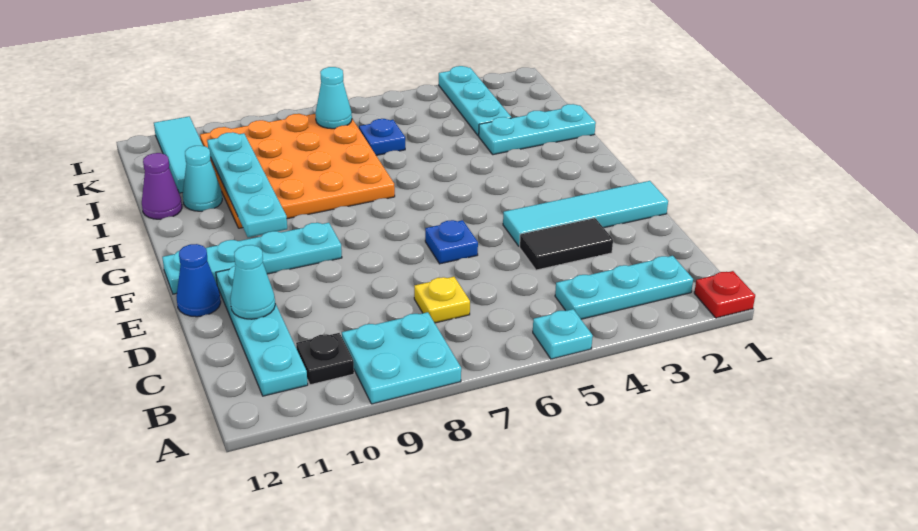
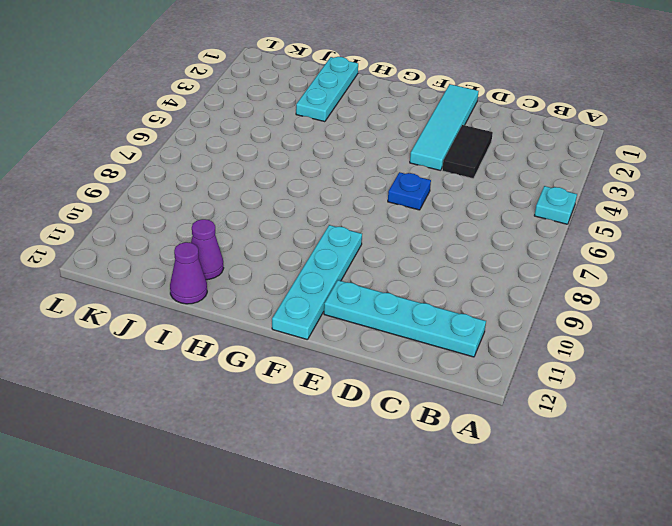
purple cone I11 level 1 -> cyan cone I11 level 1
none -> red plate A1 level 1
none -> cyan plate A8:B9 level 1
none -> cyan plate B2:B4 level 1

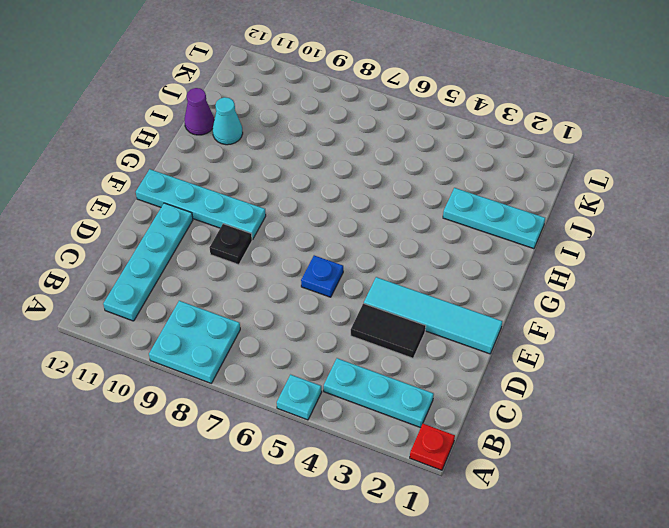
black plate E9 level 1 -> black plate B10 level 1
none -> yellow plate C7 level 1
none -> blue cone E12 level 1
none -> orange plate H7:K10 level 1

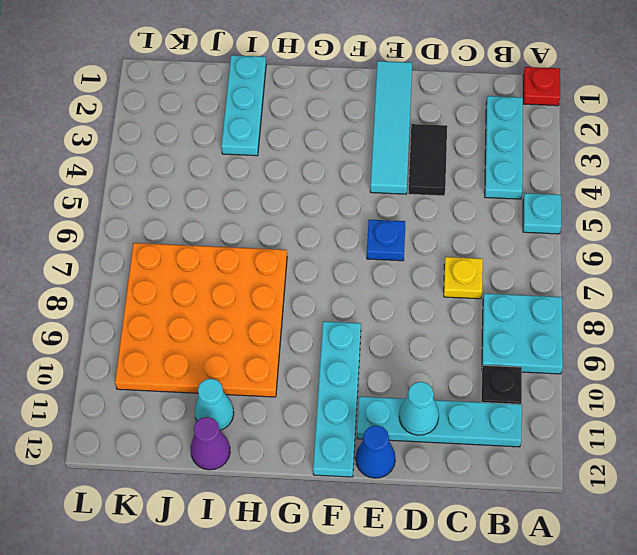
none -> cyan plate J3:L3 level 1
none -> blue plate J6 level 1
none -> cyan tile J11:L11 level 1

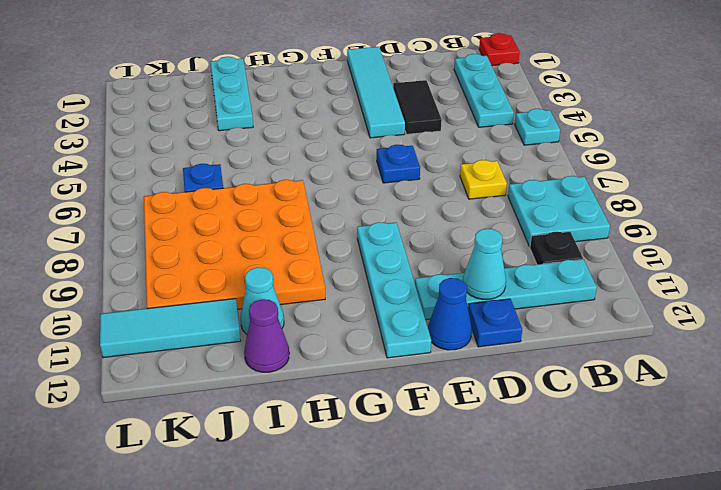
blue plate D12 level 1 -> none
none -> cyan plate J3:L3 level 1
none -> cyan plate G10:J10 level 2
none -> cyan cone K7 level 2

